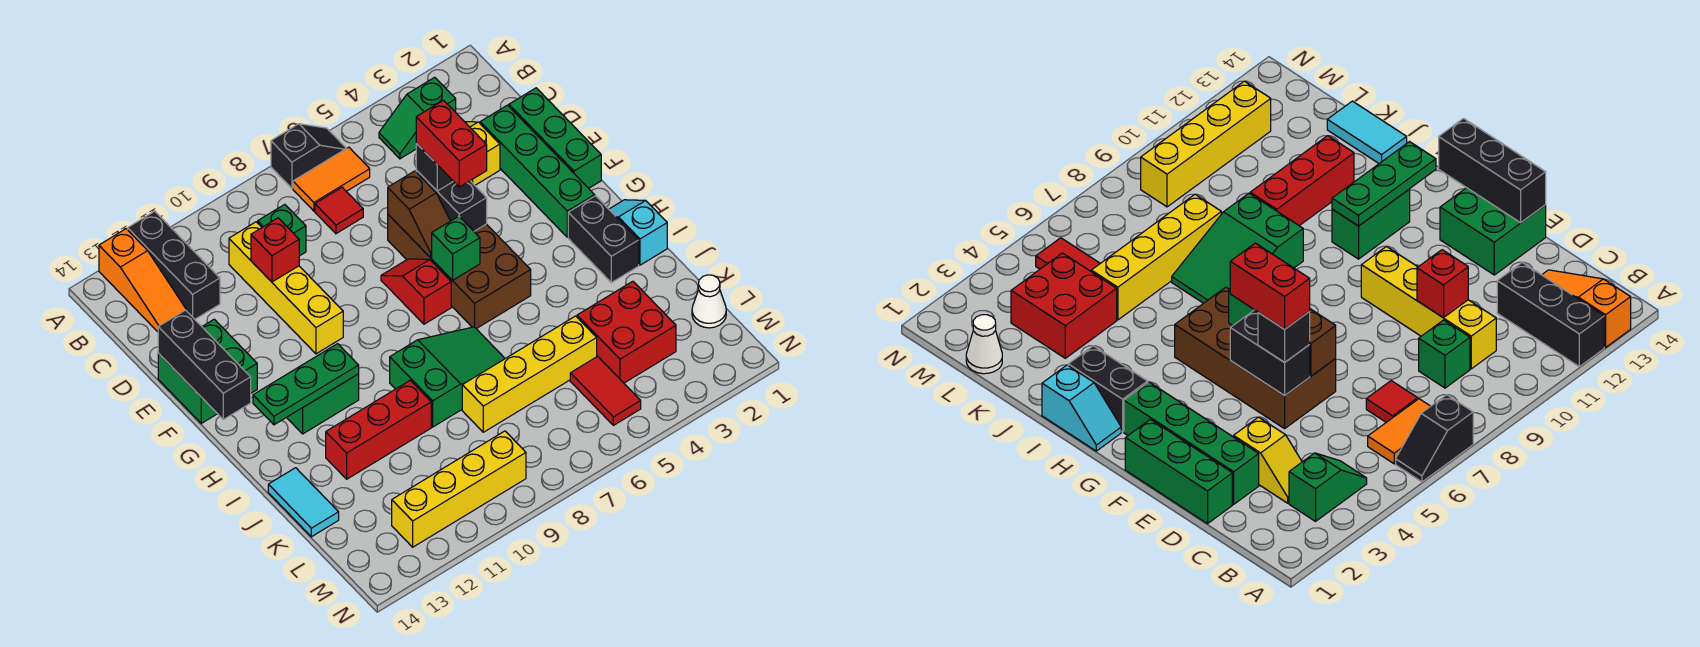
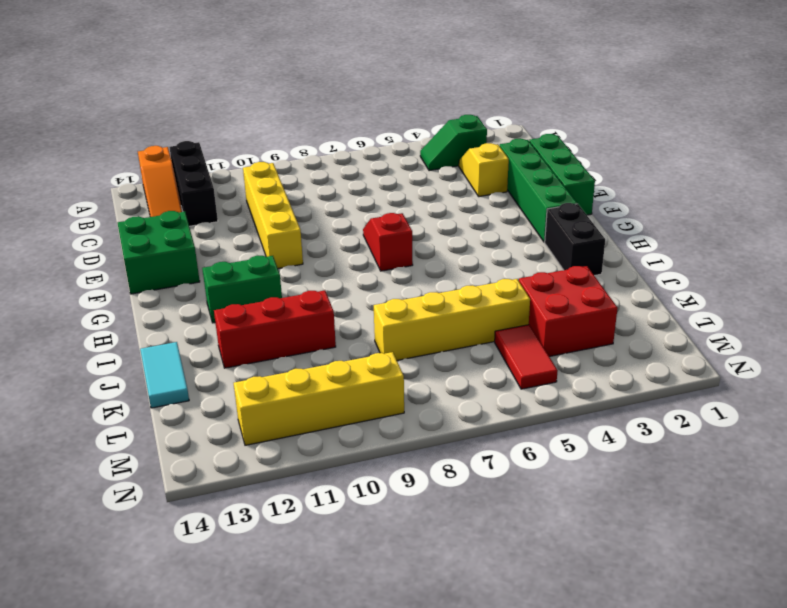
none -> black slope A6:A7 level 1 top 7
none -> orange tile B6:B7 level 1
none -> red tile C7 level 1
none -> green brick C9 level 1

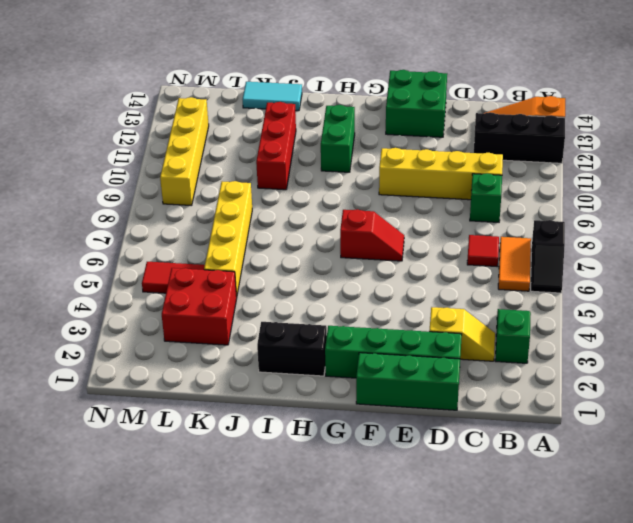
none -> brown brick E5:H6 level 1
none -> cyan slope H1:I1 level 1 top I
none -> green slope I7:J9 level 1 top 9
none -> white cone L1 level 1

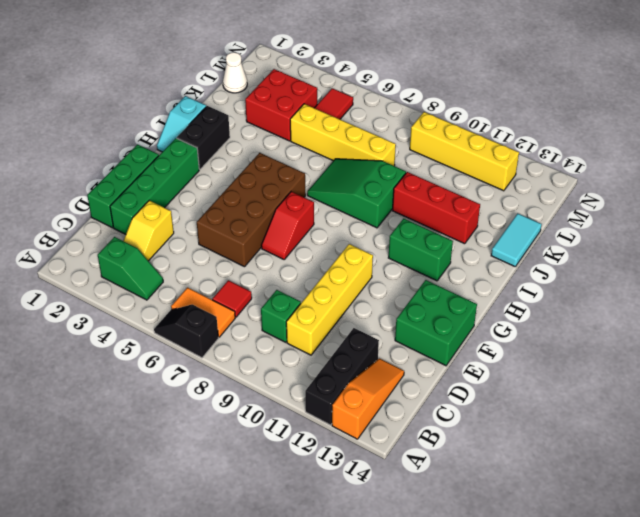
none -> red brick D10 level 2
none -> black brick E5:F5 level 2
none -> brown slope E6:F6 level 2 top E
none -> black brick E14:G14 level 2

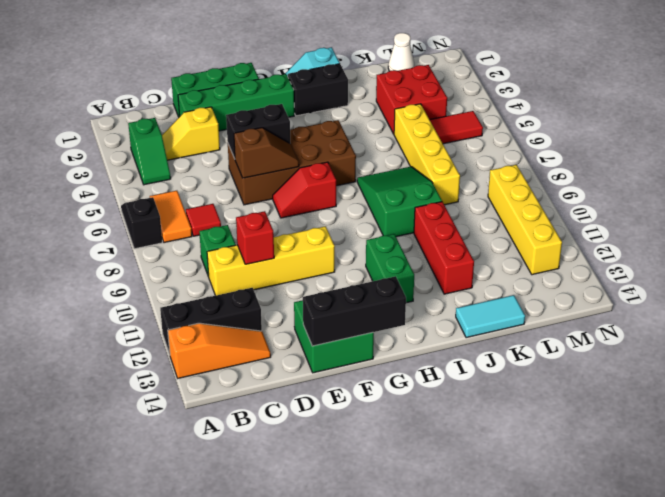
none -> green brick G6 level 2
none -> green plate H11:H13 level 2
none -> black brick E5 level 3
none -> red brick E5:F5 level 4

